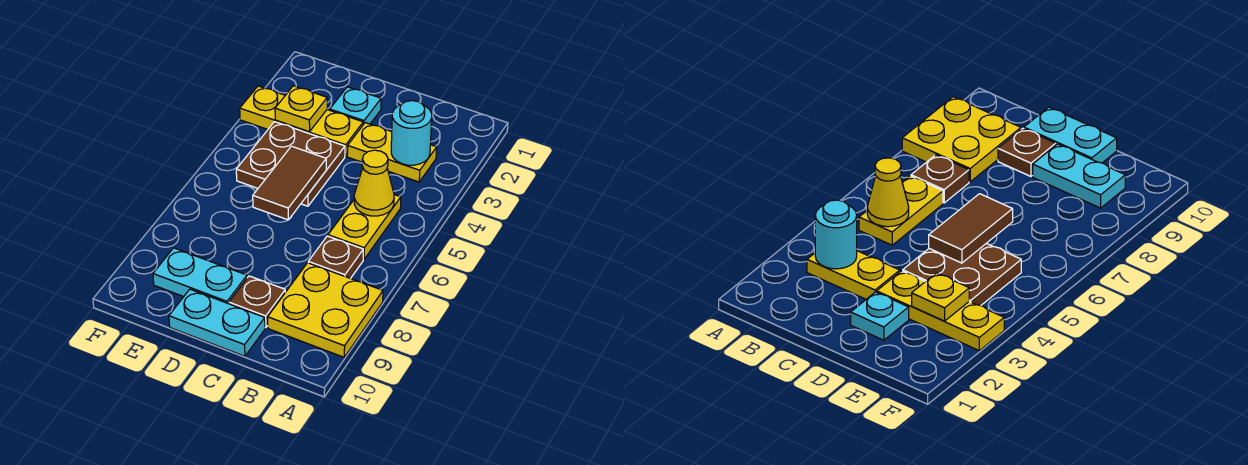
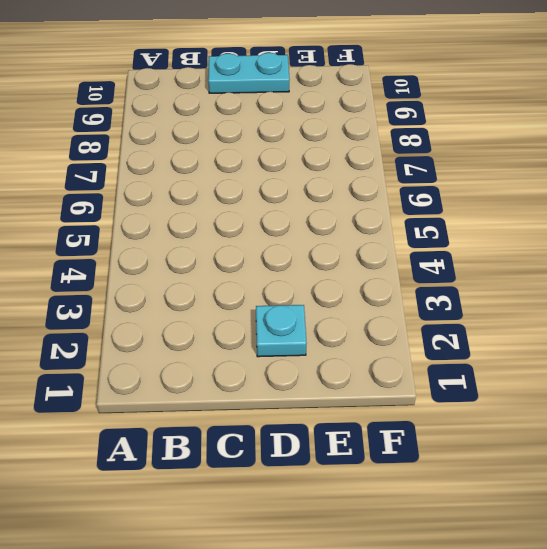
none -> yellow plate A8:B9 level 1
none -> yellow plate B3:C3 level 1
none -> yellow plate B5:B6 level 1

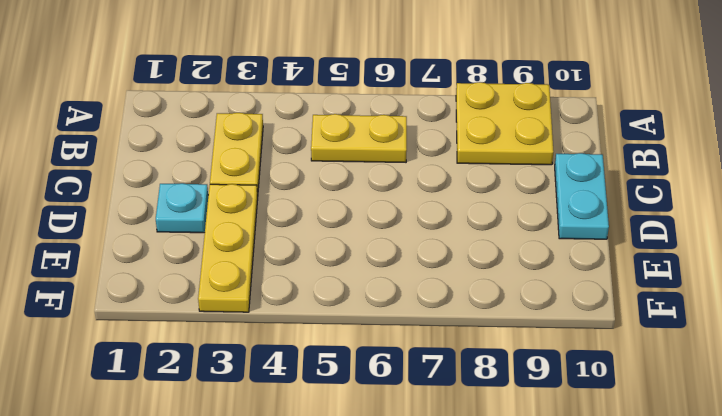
none -> brown plate B7 level 1
none -> brown plate C9 level 1
none -> brown plate D4:E5 level 1

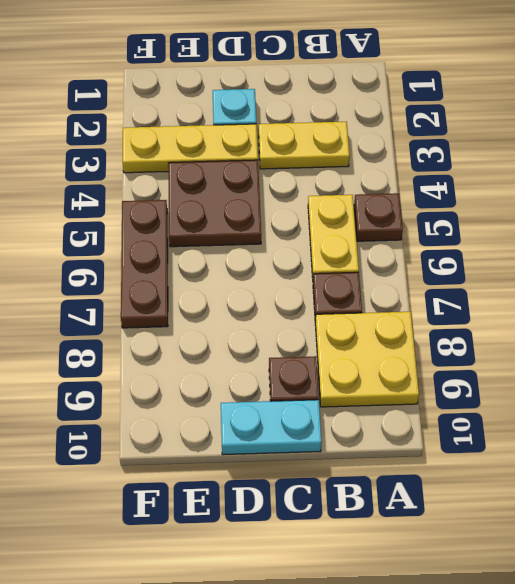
brown plate A5 level 1 -> none
brown plate F5:F7 level 1 -> none
none -> cyan plate D9:E9 level 1
none -> cyan round brick B3 level 2
none -> yellow cone B5 level 2

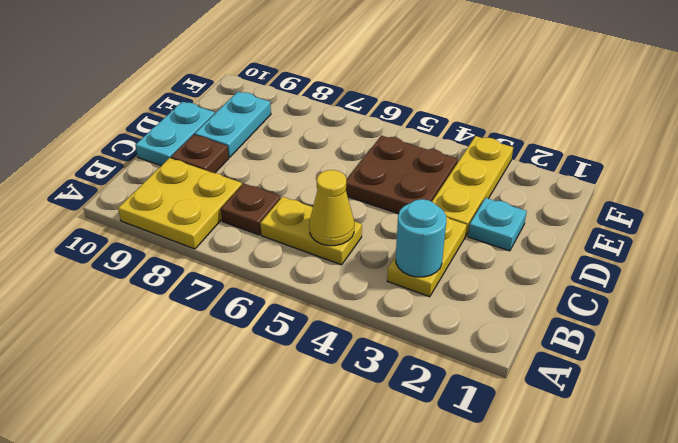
none -> brown tile D5:D6 level 2
none -> yellow plate E3 level 2

